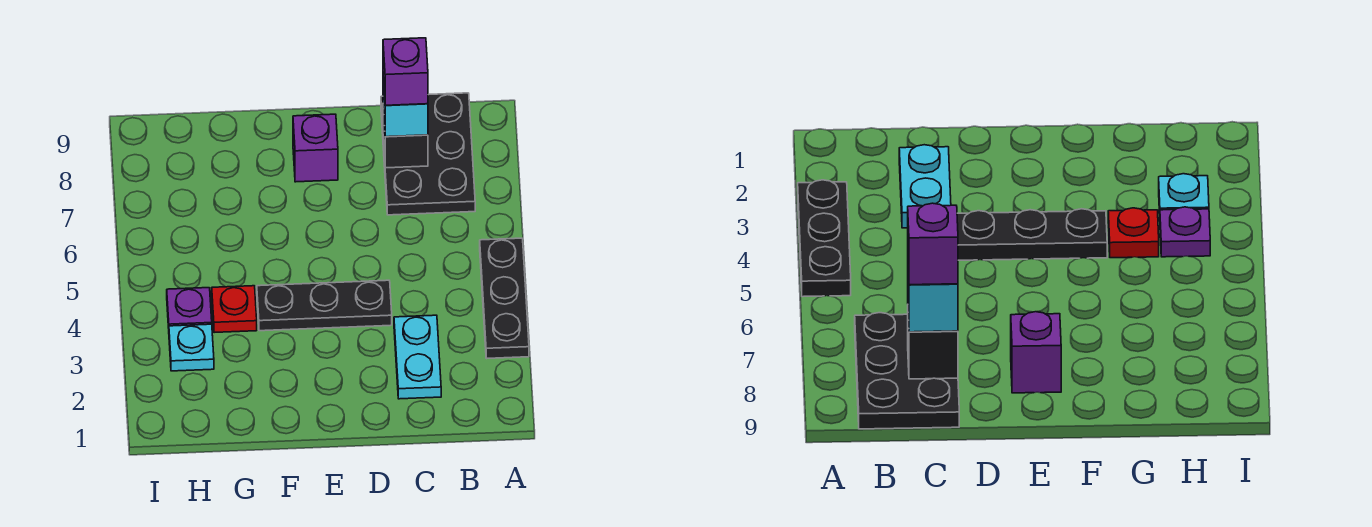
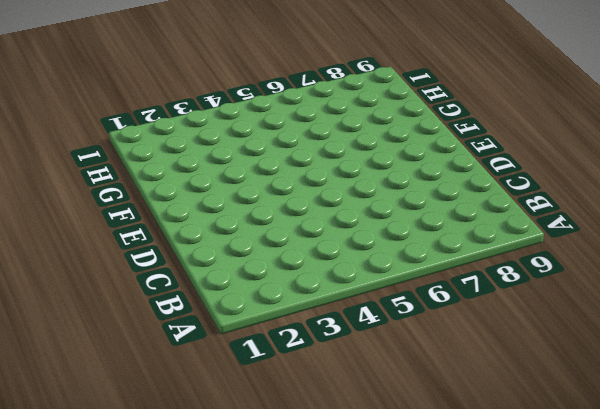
none -> black plate A3:A5 level 1
none -> black plate B7:C9 level 1

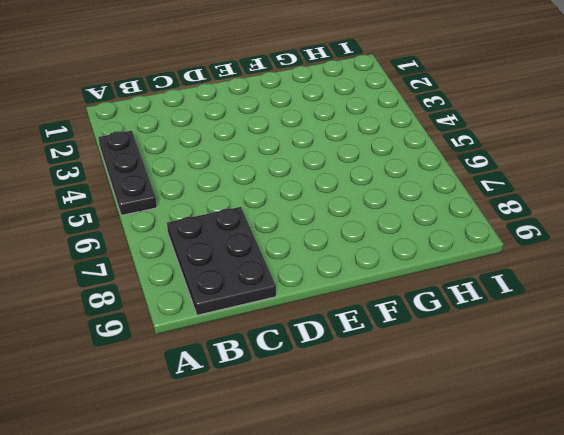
none -> cyan plate C2:C3 level 1
none -> black plate D4:F4 level 1

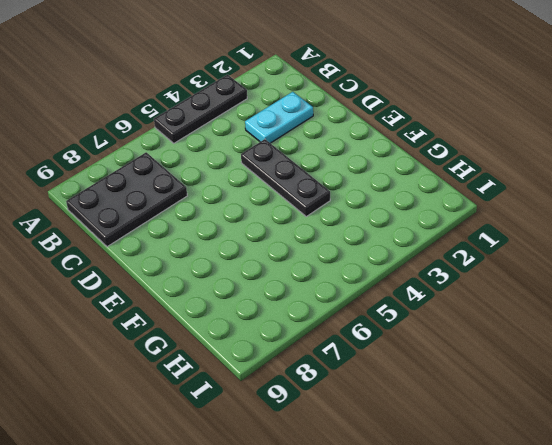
none -> purple brick E8 level 1
none -> red plate G4 level 1

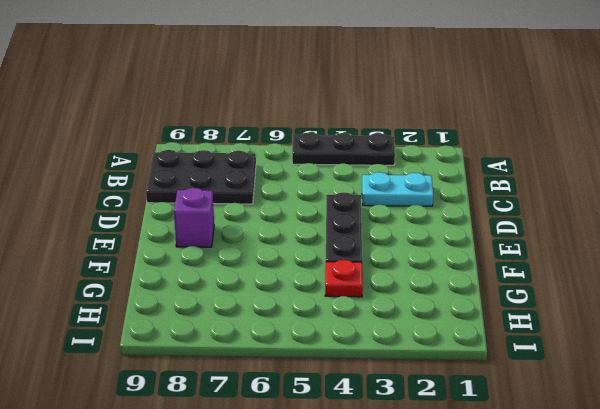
none -> cyan plate H3 level 1
none -> purple plate H4 level 1

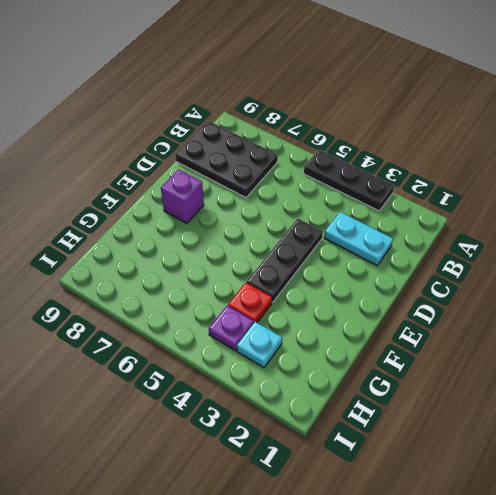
none -> black brick C8 level 2
none -> cyan brick C8 level 3

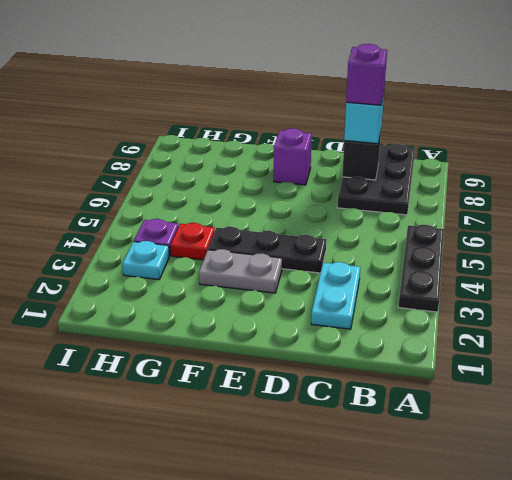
grey plate E3:F3 level 1 -> none

